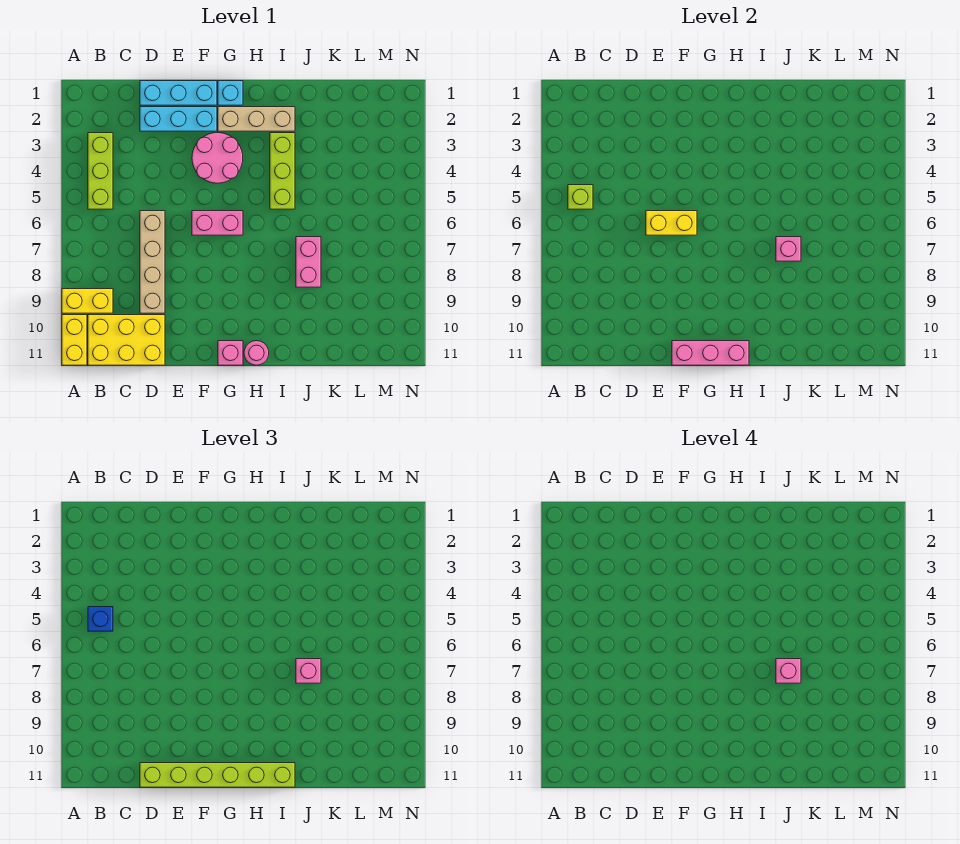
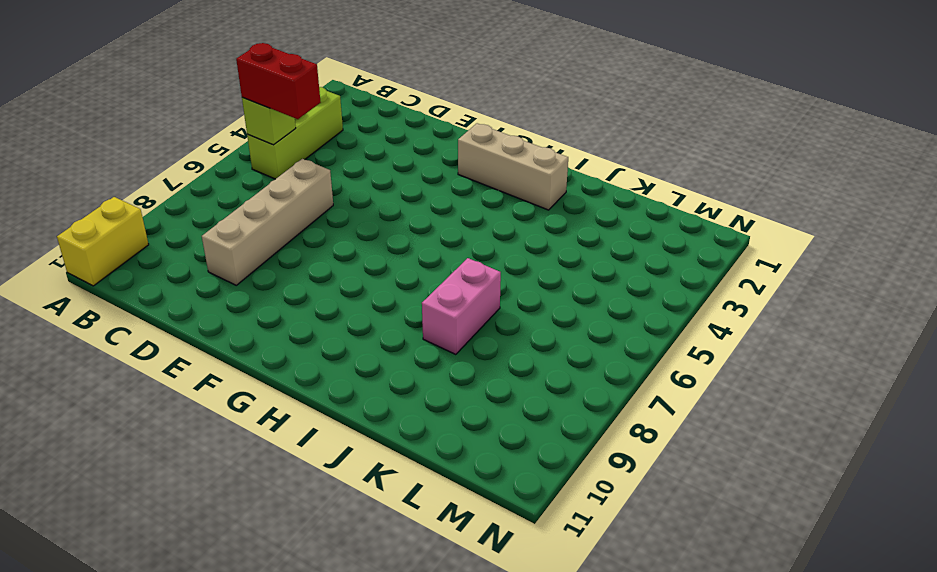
red brick B5:C5 level 3 -> blue brick B5 level 3
none -> yellow brick A9:B9 level 1
none -> yellow brick B10:D11 level 1
none -> cyan brick D1:F1 level 1

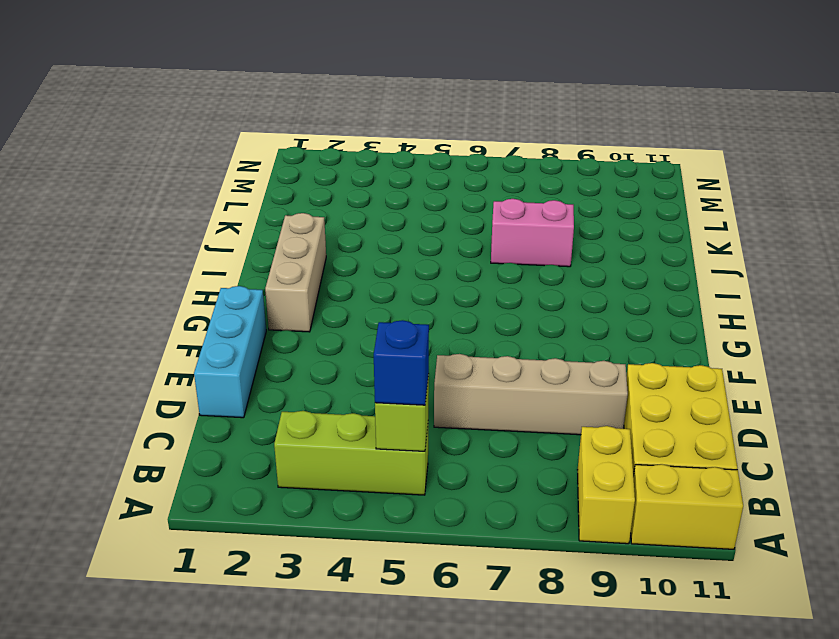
none -> cyan brick D2:F2 level 1
none -> pink round brick F3:G4 level 1
none -> pink brick F6:G6 level 1

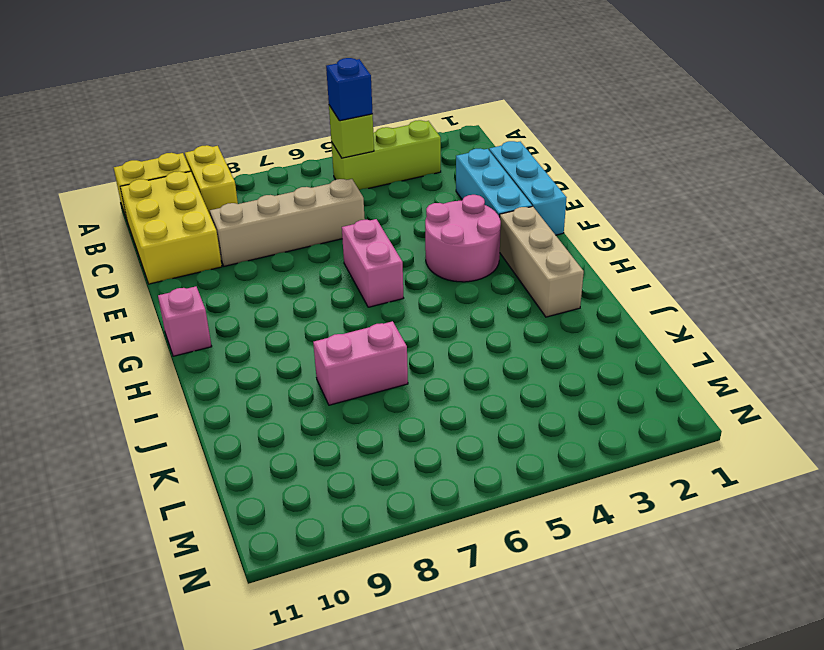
none -> cyan brick G1 level 1
none -> pink round brick H11 level 1
none -> lime brick I3:I5 level 1

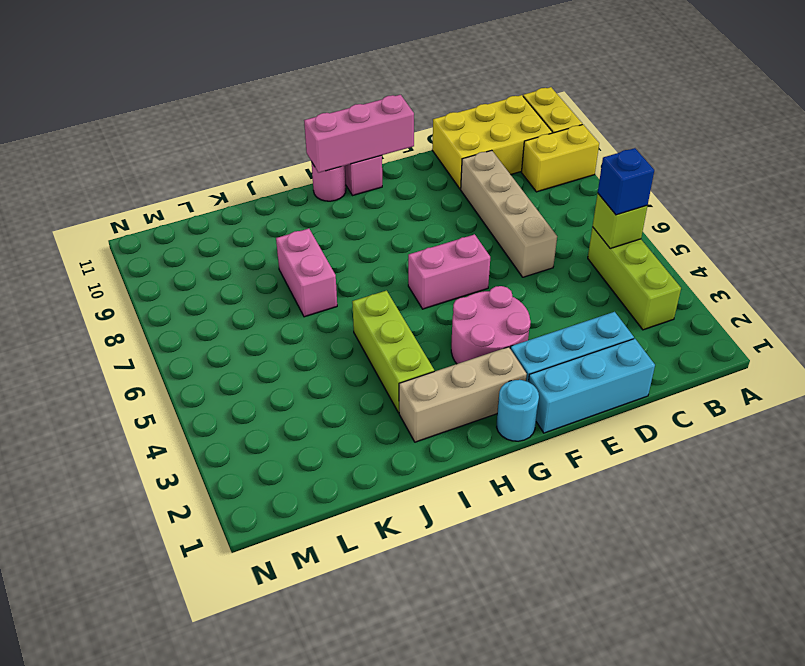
cyan round brick G1 level 1 -> cyan brick G1 level 1
none -> yellow brick E6:F6 level 2
none -> pink brick J7 level 2
none -> lime brick D11:I11 level 3

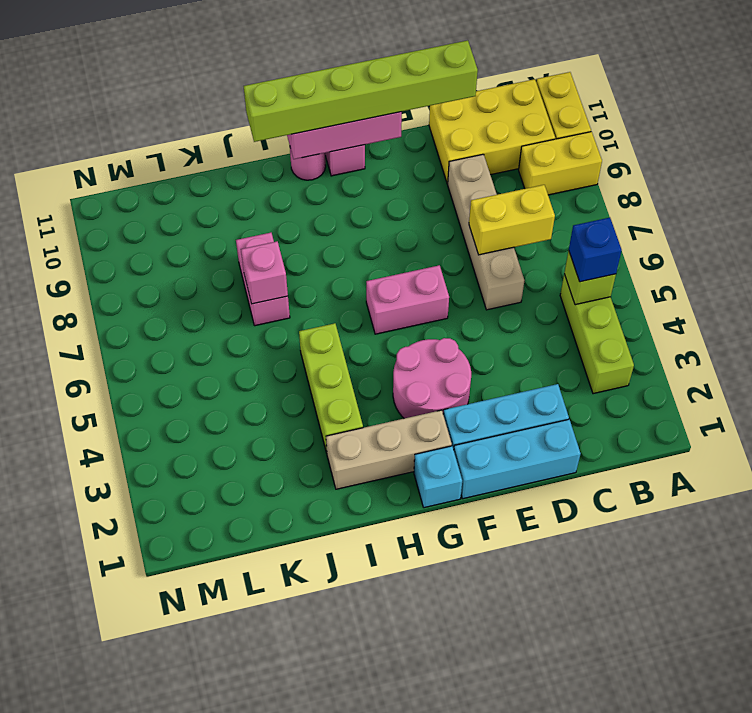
yellow brick C7:D7 level 2 -> yellow brick E6:F6 level 2
none -> pink brick J7 level 3
none -> pink brick J7 level 4

